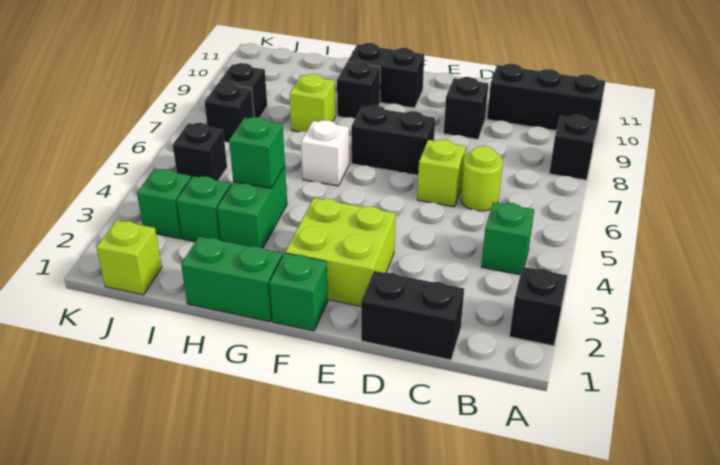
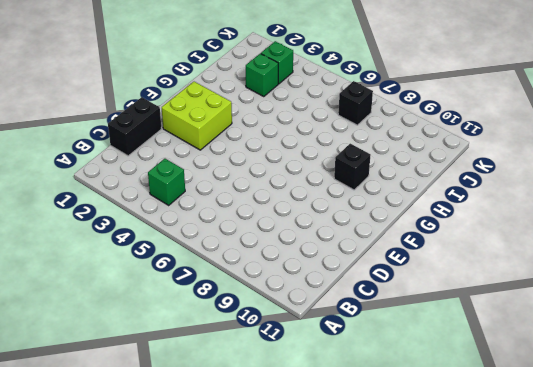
none -> black brick A2 level 1
none -> black brick A8 level 1
none -> black brick A10:C10 level 1

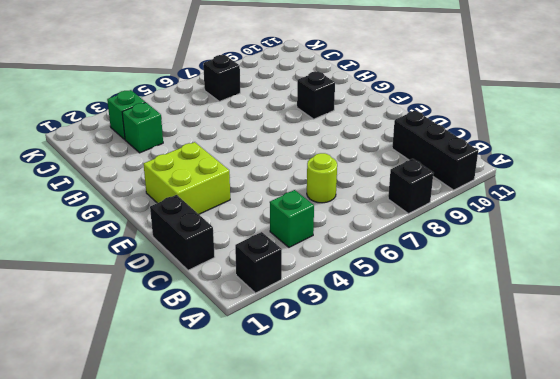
none -> lime brick D6 level 1
none -> black brick D9 level 1
none -> black brick E7:F7 level 1

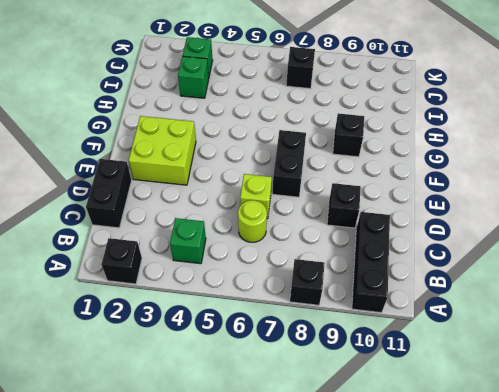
none -> green brick F1 level 1
none -> black brick F10:G10 level 1
none -> green brick G1:H1 level 1

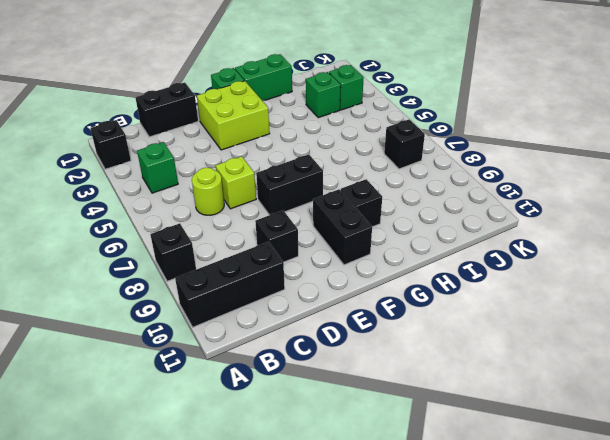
black brick F9:F10 level 1 -> black brick F10:G10 level 1
none -> white brick G6 level 1
none -> green brick H3:H4 level 1
none -> lime brick H8 level 1

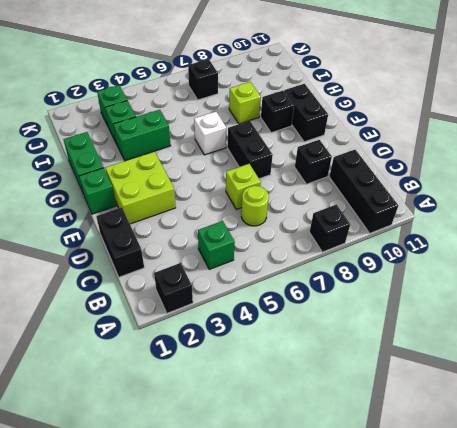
none -> lime brick J1 level 1
none -> black brick J5 level 1
none -> black brick J8 level 1

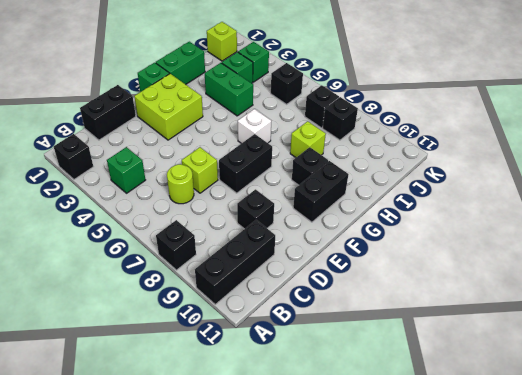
none -> green brick H4 level 2

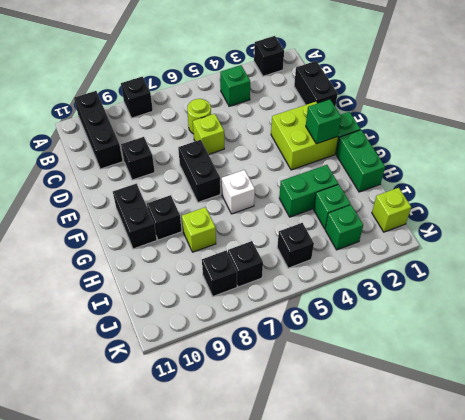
green brick F2 level 2 -> green brick H4 level 2

